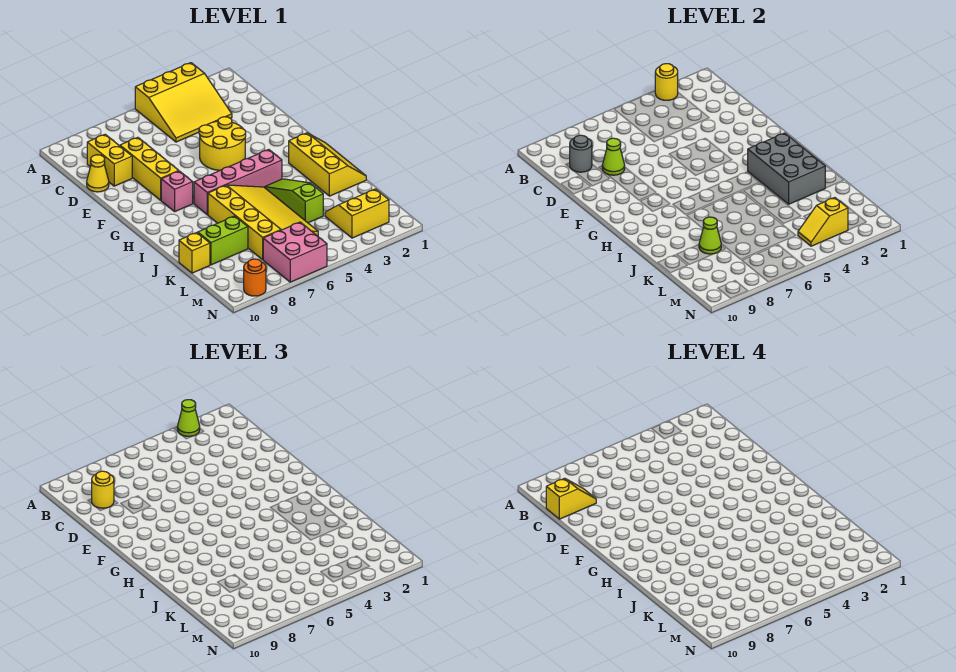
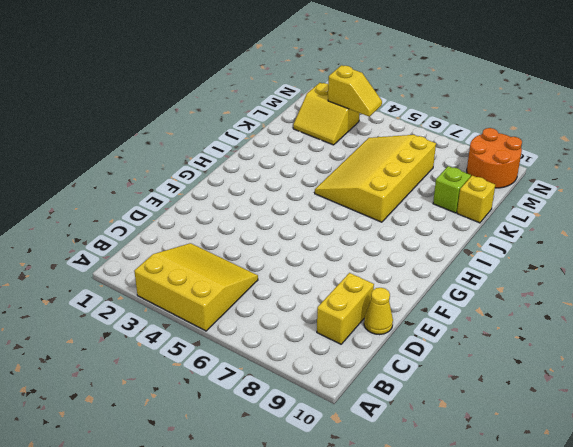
lime brick K9 level 1 -> lime brick K8:K9 level 1
orange round brick M9:N10 level 1 -> orange round brick N9 level 1
none -> yellow brick D8:F8 level 1
none -> yellow round brick E4:F5 level 1
none -> pink brick G8 level 1

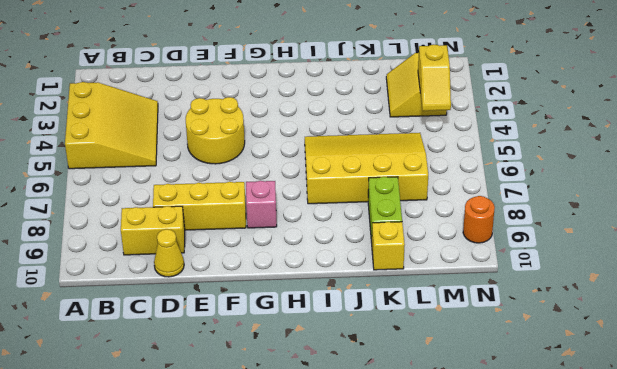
none -> yellow slope H1:J2 level 1 top 2
none -> pink brick H4:H7 level 1
none -> lime slope I4:K4 level 1 top K

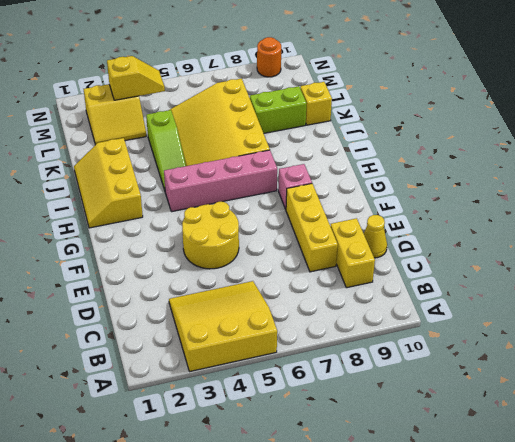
none -> pink brick M6:N7 level 1
none -> yellow round brick A3 level 2
none -> grey round brick C9 level 2

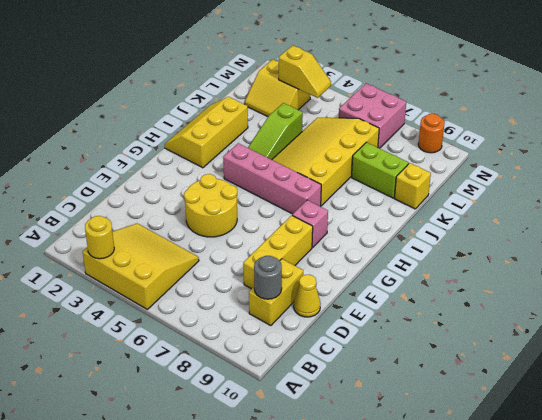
none -> lime cone D8 level 2
none -> grey brick H2:J3 level 2
none -> lime cone K8 level 2

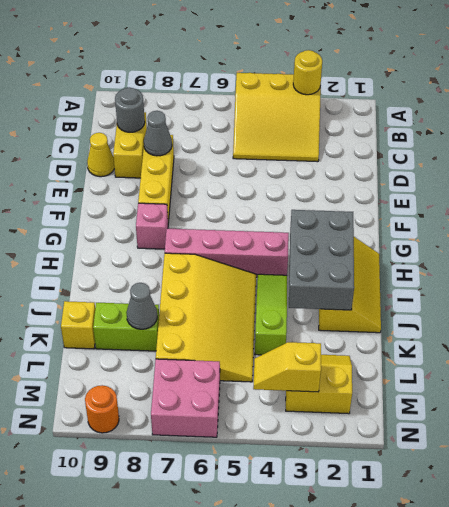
grey cone D8 level 2 -> lime cone D8 level 2
grey cone K8 level 2 -> lime cone K8 level 2
none -> yellow round brick E4:F5 level 1
none -> lime cone A3 level 3
none -> yellow round brick C9 level 3

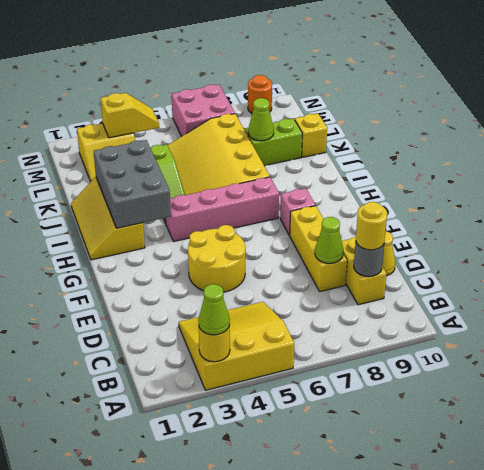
none -> yellow slope C9:C10 level 4 top 10

